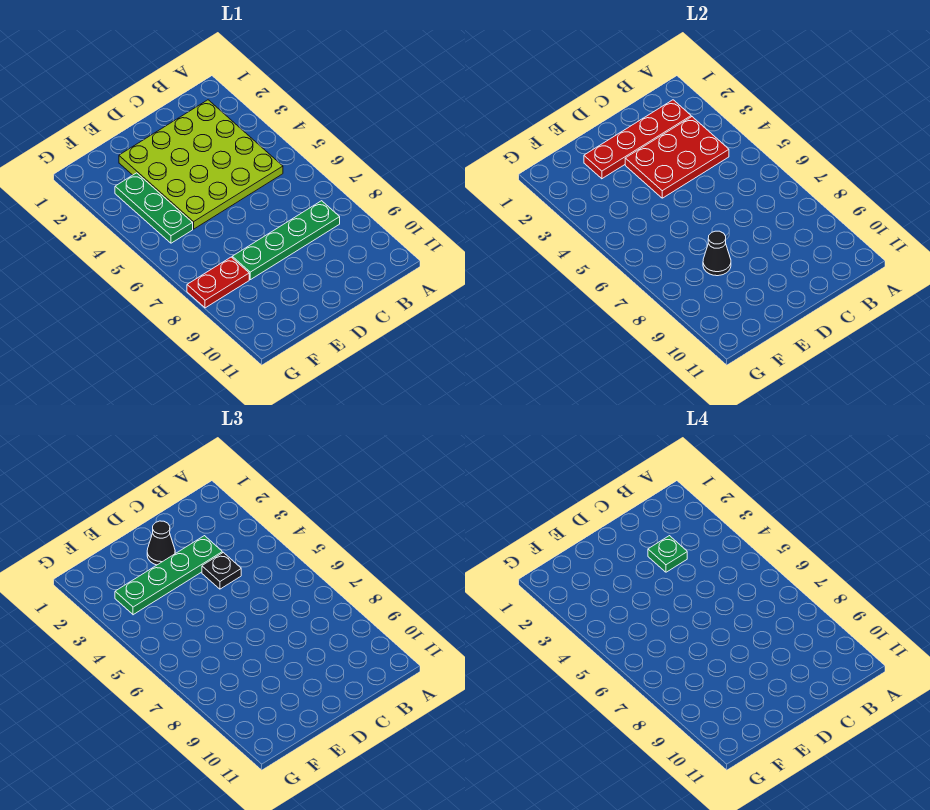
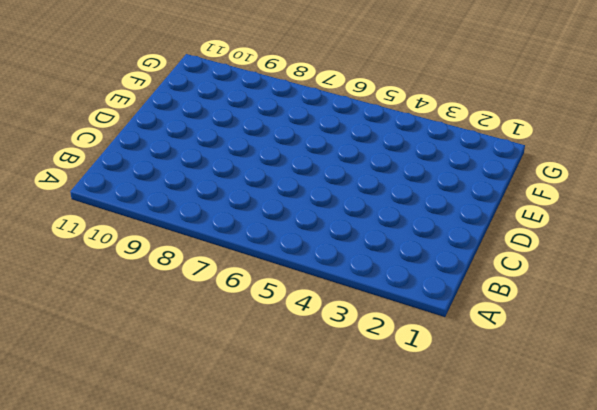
none -> lime plate B2:E5 level 1
none -> green plate B8:E8 level 1

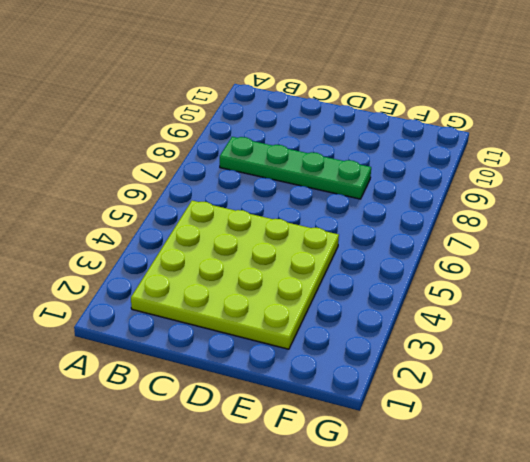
none -> green plate F3:F5 level 1
none -> red plate F8:G8 level 1

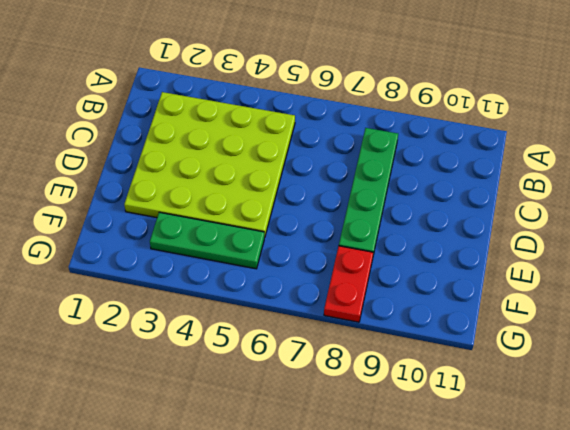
none -> red plate B2:E2 level 2
none -> red plate B3:D4 level 2

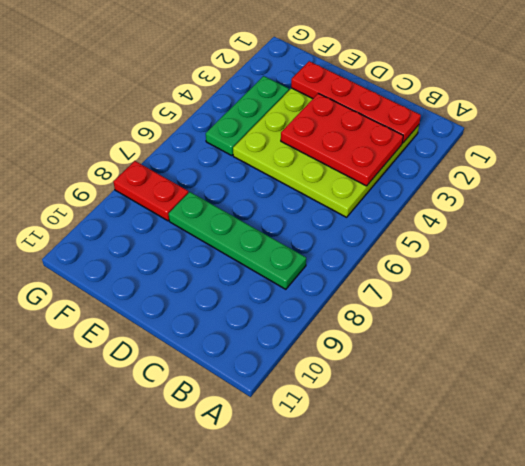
none -> black cone E8 level 2
none -> green plate C3:F3 level 3

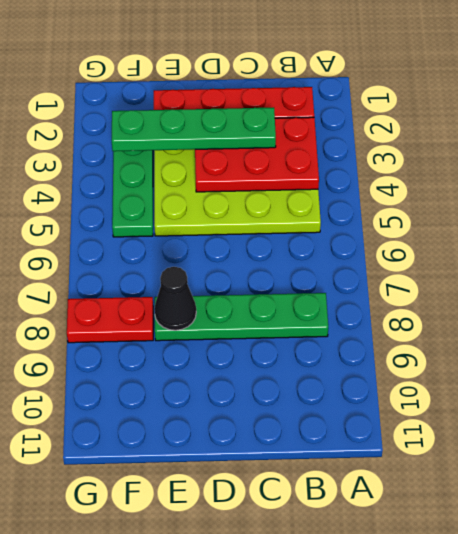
none -> black plate C4 level 3
none -> black cone D2 level 3

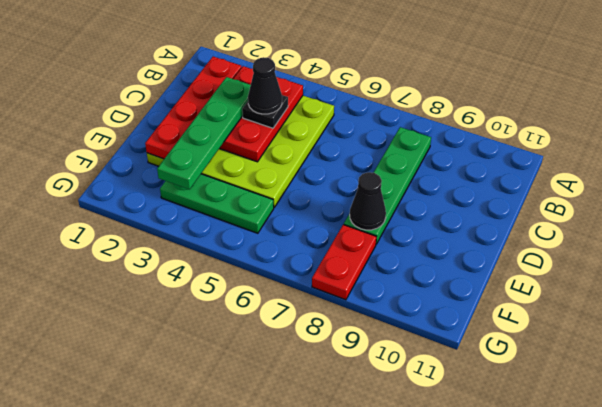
black cone C4 level 4 -> black cone D2 level 3
none -> green plate C3 level 4

